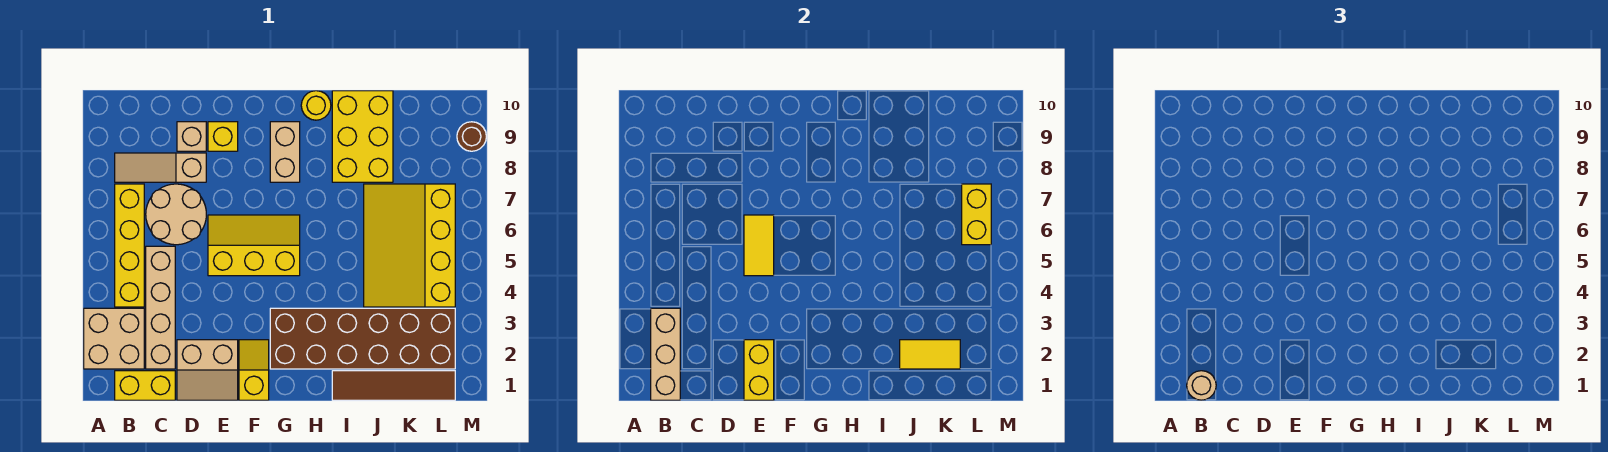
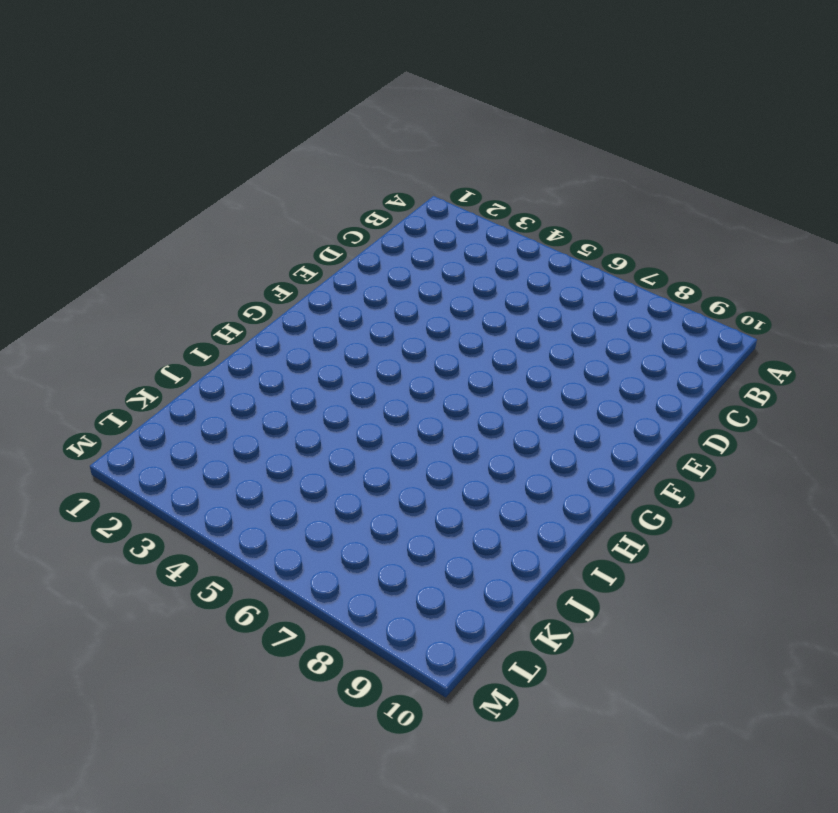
none -> tan brick A2:B3 level 1
none -> yellow brick B1:C1 level 1
none -> yellow brick B4:B7 level 1

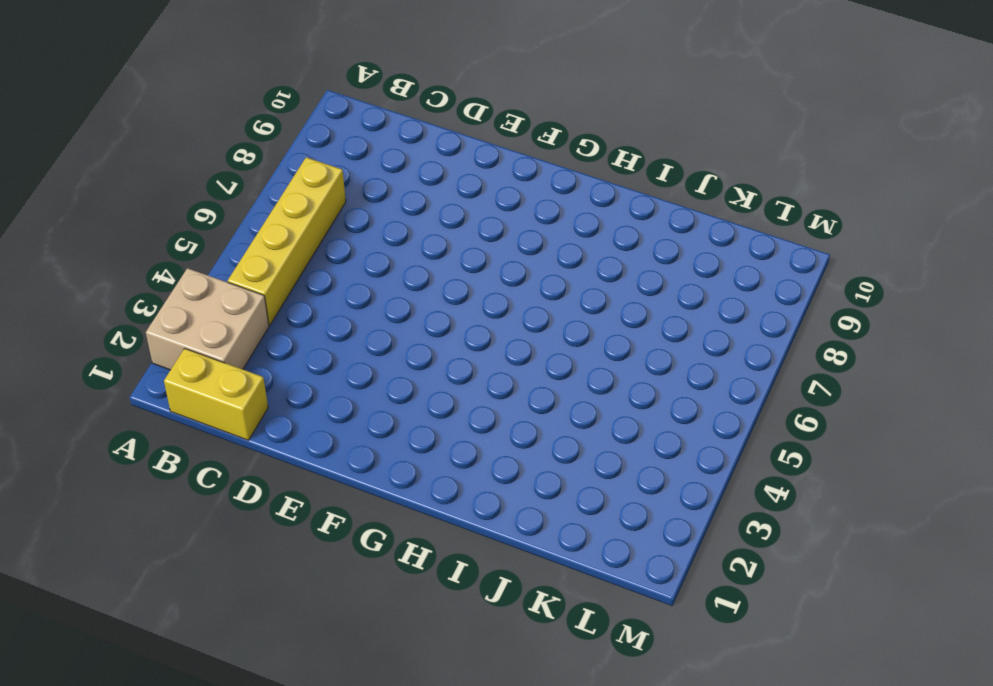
none -> tan slope B8:D8 level 1 top D
none -> tan brick C2:C5 level 1
none -> tan round brick C6:D7 level 1

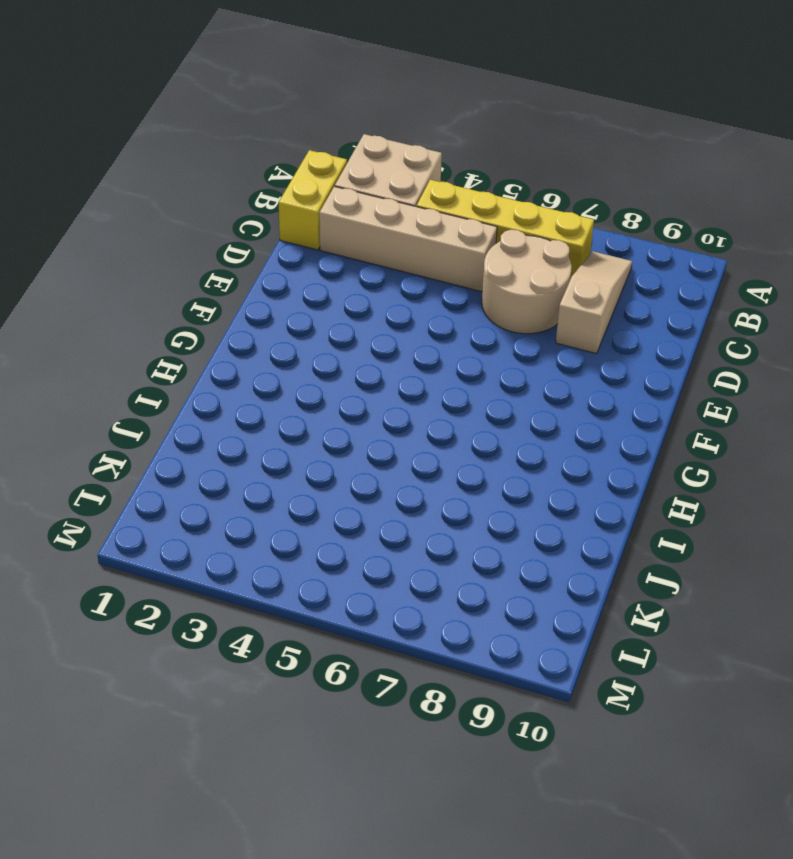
none -> tan slope D1:E2 level 1 top 2
none -> tan brick D9 level 1
none -> yellow slope E5:G6 level 1 top 5

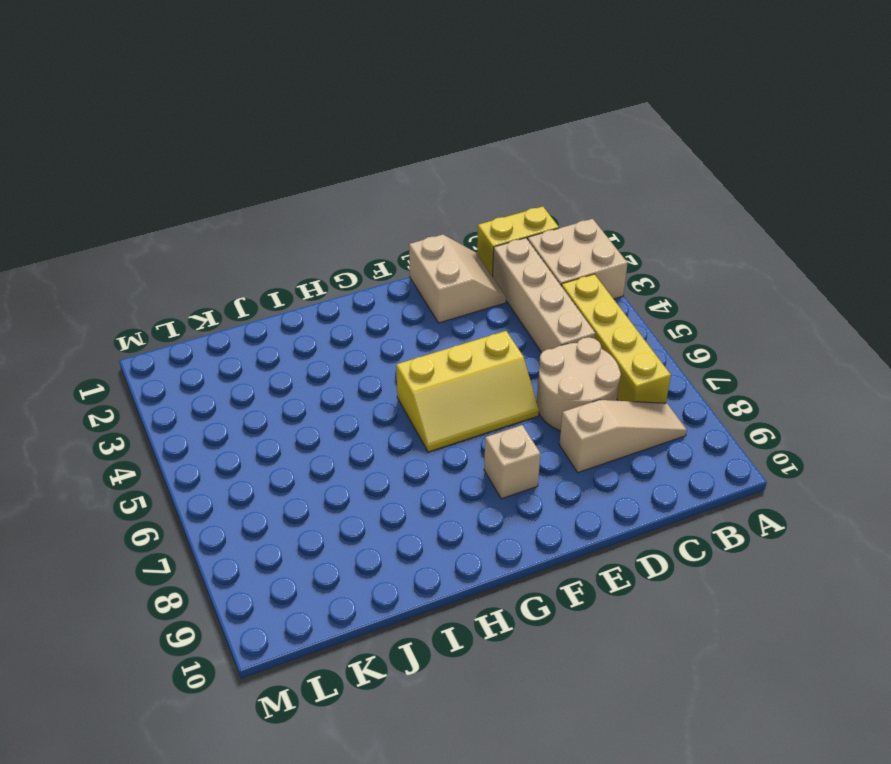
tan slope D1:E2 level 1 top E -> tan slope D1:E2 level 1 top 2
tan brick F8 level 1 -> tan brick D9 level 1
none -> yellow brick E9 level 1
none -> yellow slope F1:F2 level 1 top 1
none -> brown brick G2:L3 level 1

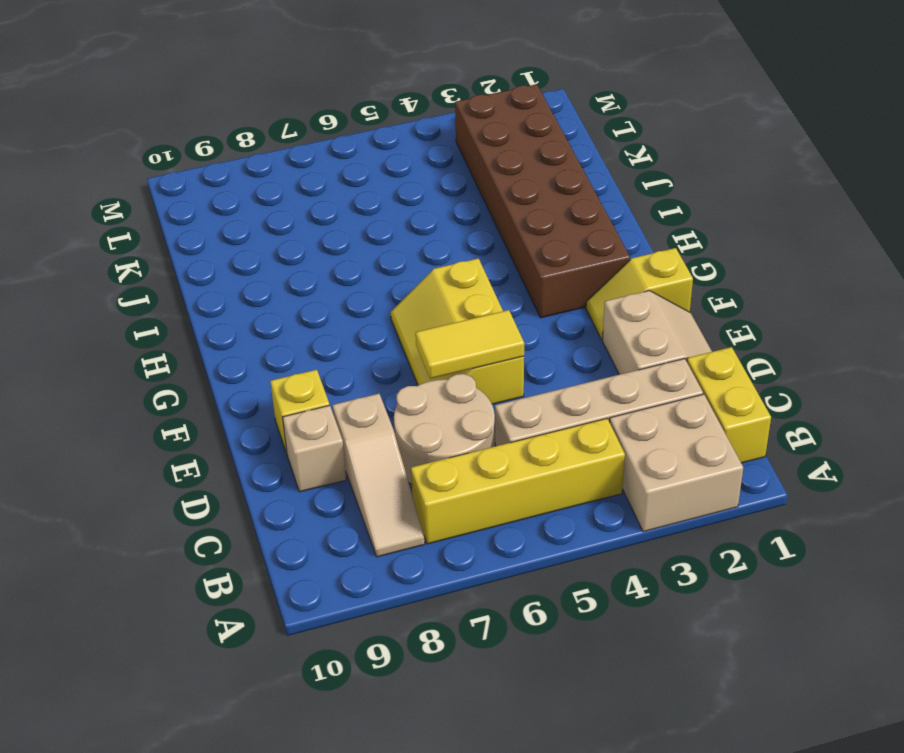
none -> tan brick G8:G9 level 1
none -> yellow round brick H10 level 1
none -> brown tile I1:L1 level 1

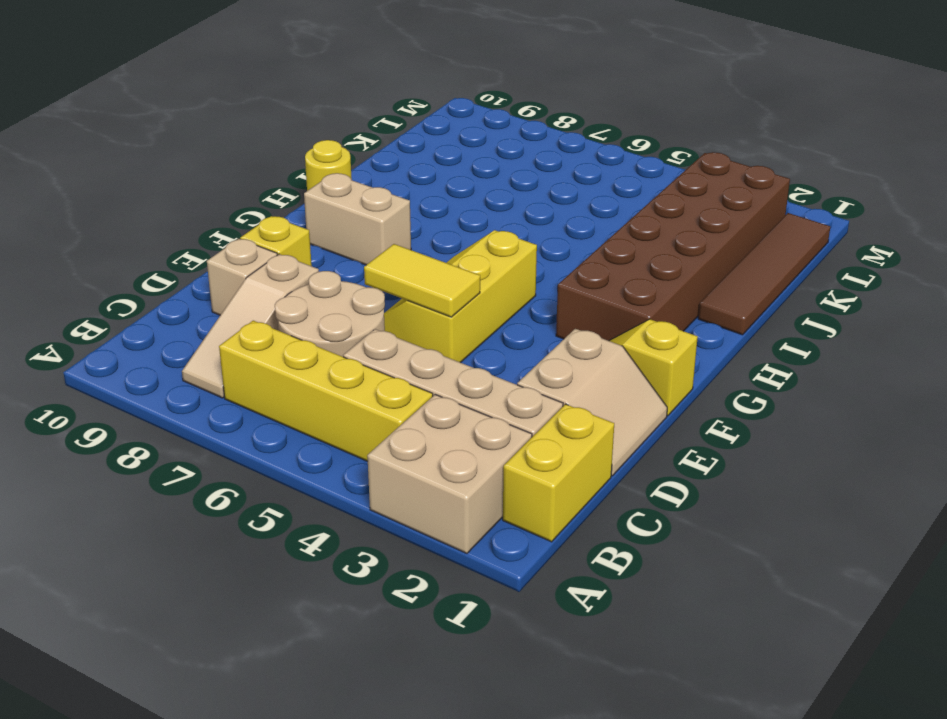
none -> yellow brick I8:J10 level 1
none -> yellow slope J4:L7 level 1 top L
none -> brown round brick M9 level 1

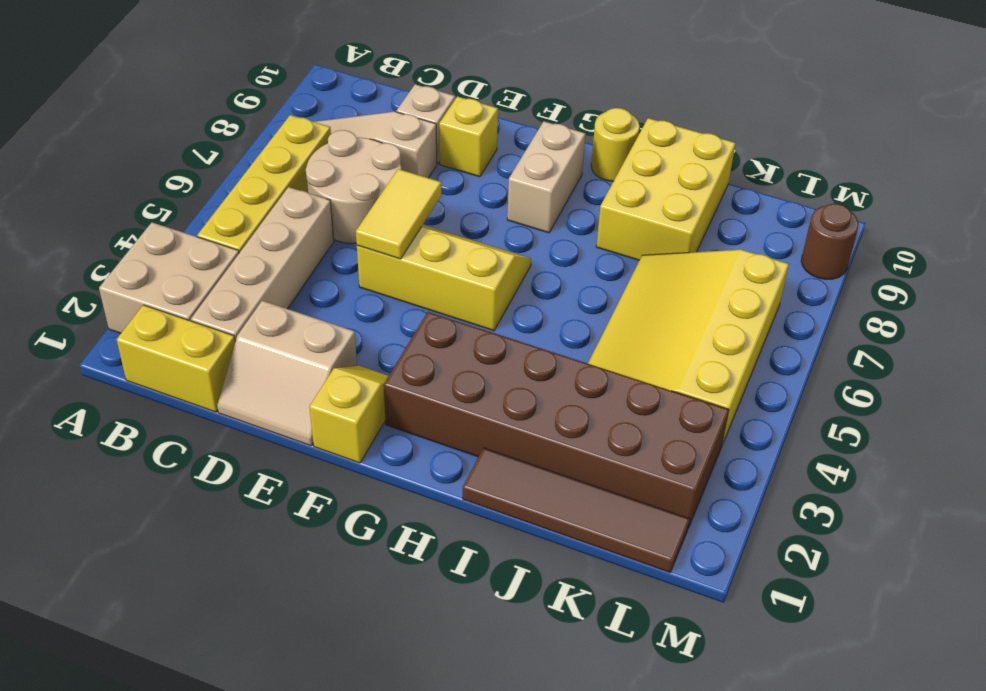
none -> tan brick B1:B3 level 2
none -> yellow brick E1:E2 level 2
none -> yellow tile J2:K2 level 2

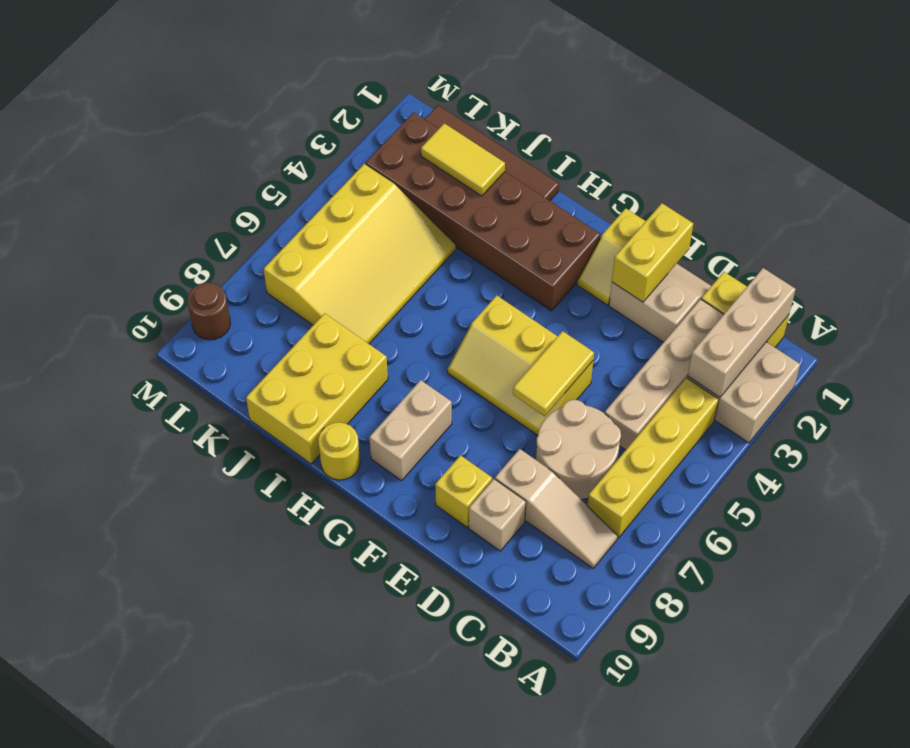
none -> yellow brick L6:L7 level 2
none -> tan round brick B1 level 3

